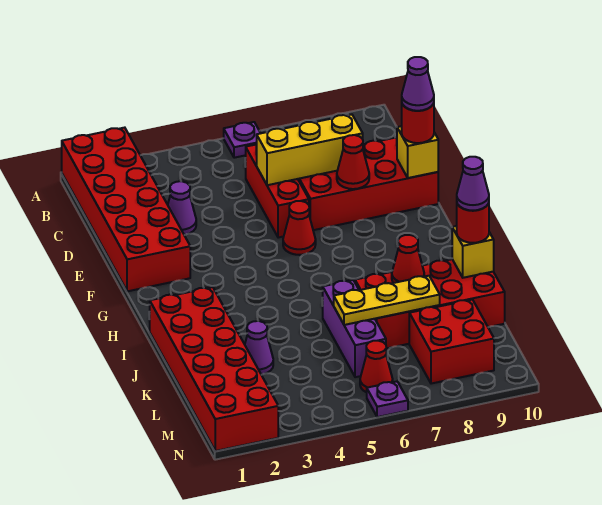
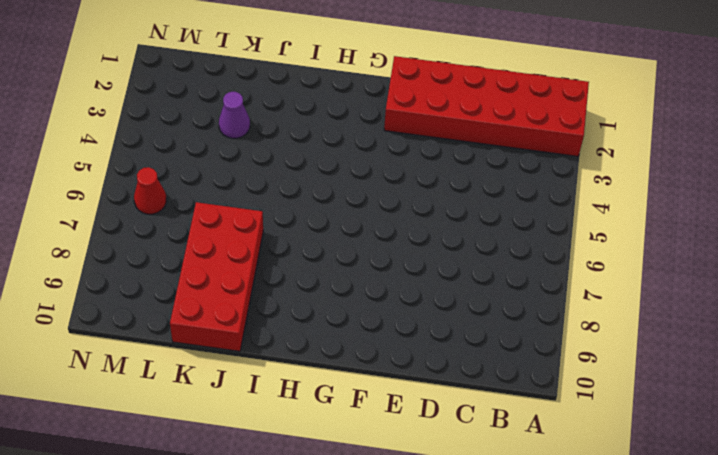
none -> purple plate A6 level 1
none -> red brick C6:E6 level 1
none -> purple cone D3 level 1

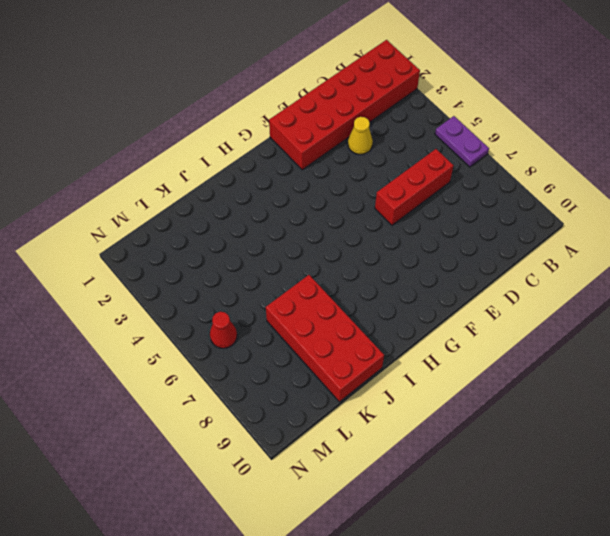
purple plate A5:A6 level 1 -> purple plate A6 level 1
yellow cone D3 level 1 -> purple cone D3 level 1
none -> red brick D7:E10 level 1
none -> red cone F6 level 1
none -> red brick I1:N2 level 1

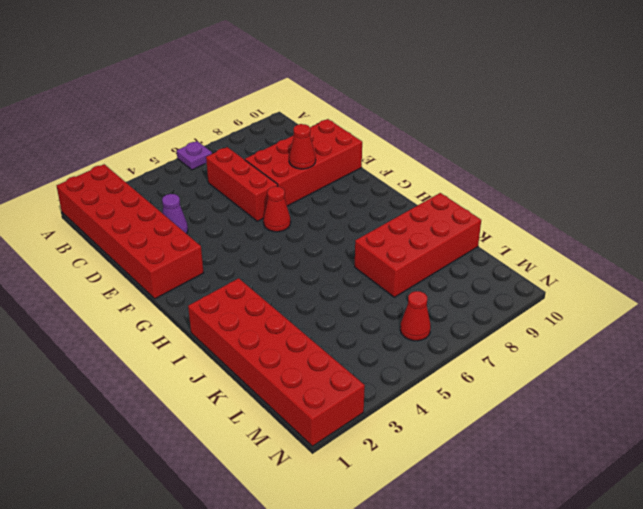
none -> purple brick J6:L6 level 1
none -> purple cone K3 level 1
none -> red brick L8:M9 level 1

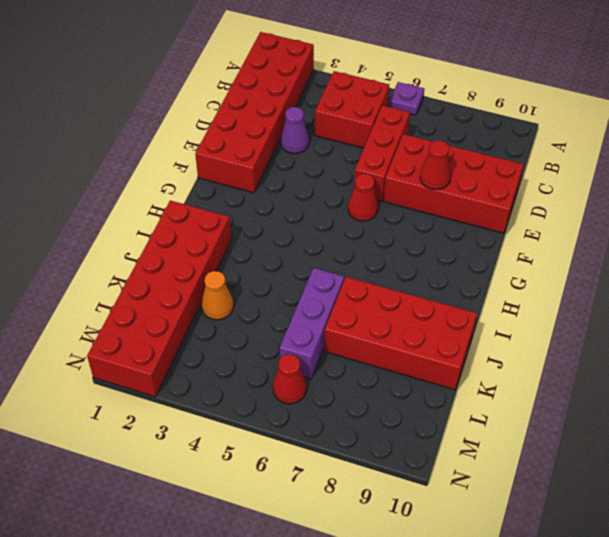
red brick B4:C5 level 1 -> red brick L8:M9 level 1
orange cone K3 level 1 -> purple cone K3 level 1
none -> purple plate N6 level 1
none -> yellow brick D6:D8 level 2
none -> yellow brick E10 level 2

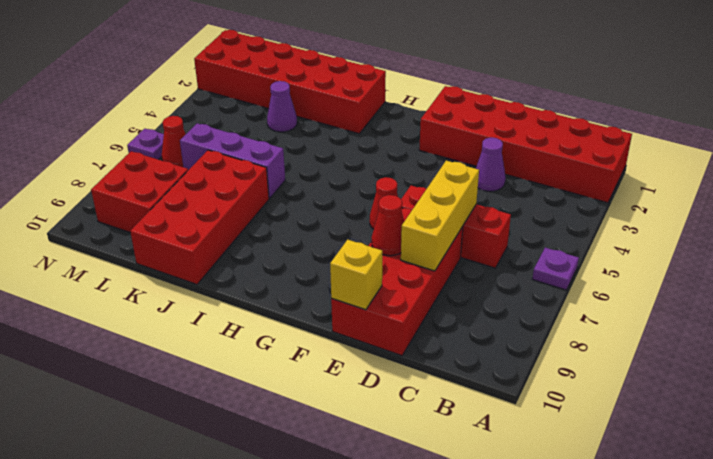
none -> red cone J8 level 2
none -> yellow brick J10 level 2
none -> yellow plate K6:K8 level 2

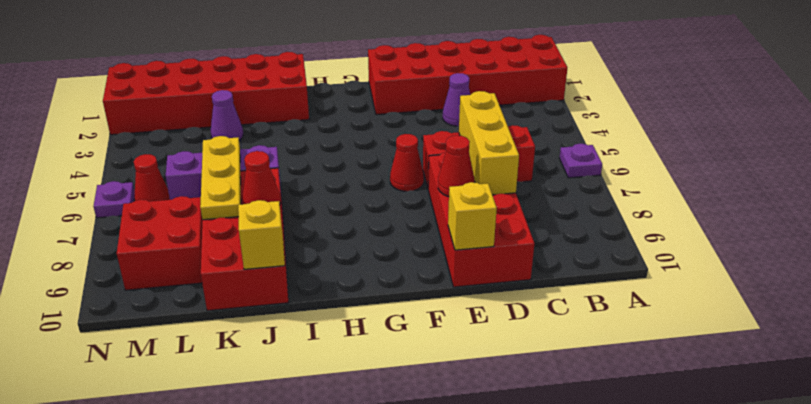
none -> red round brick E10 level 3
none -> red round brick J10 level 3
none -> purple cone E10 level 4

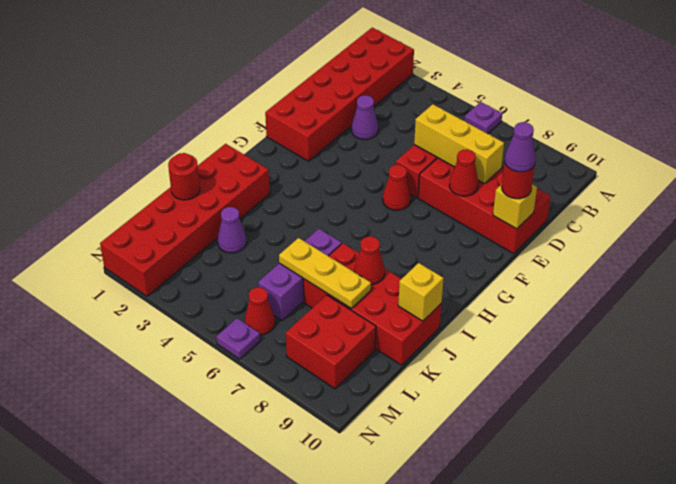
red round brick K1 level 2 -> red round brick J10 level 3
none -> purple cone J10 level 4

